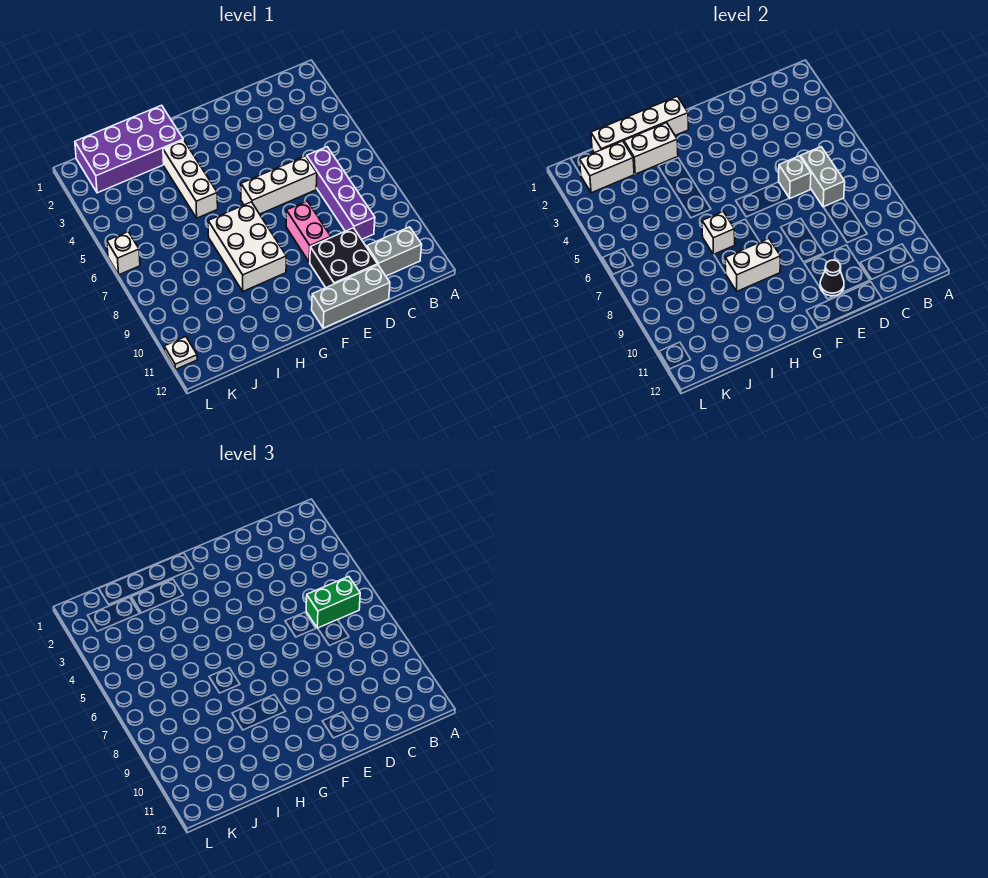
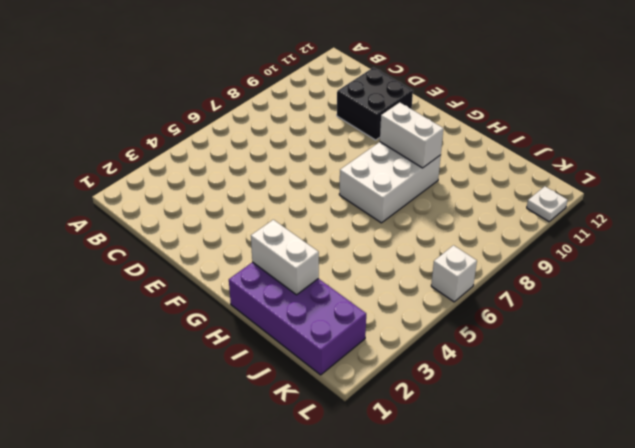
none -> grey brick B11:C11 level 1
none -> purple brick C6:C9 level 1
none -> white brick D6:F6 level 1

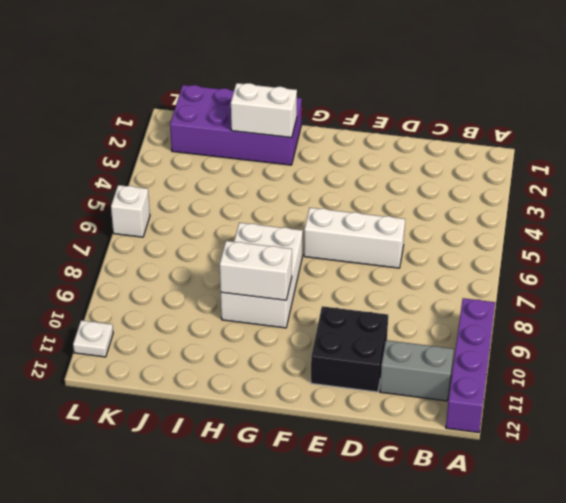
purple brick A9:A12 level 1 -> purple brick C6:C9 level 1
none -> grey brick D12:F12 level 1
none -> pink brick E8:E9 level 1
none -> white brick H3:H5 level 1

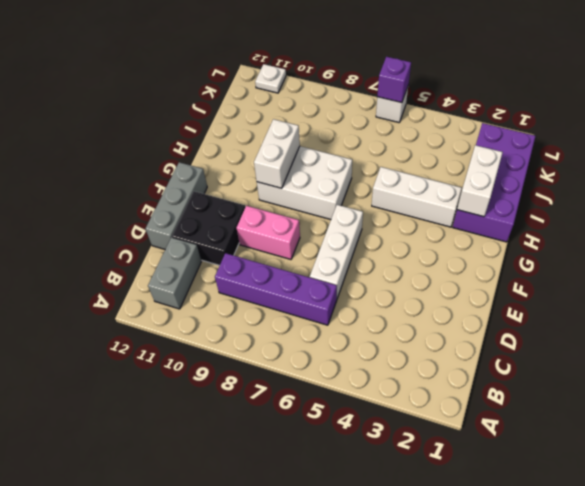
purple brick L6 level 2 -> none
none -> grey brick C6:C7 level 2
none -> grey brick D6 level 2
none -> black cone E11 level 2

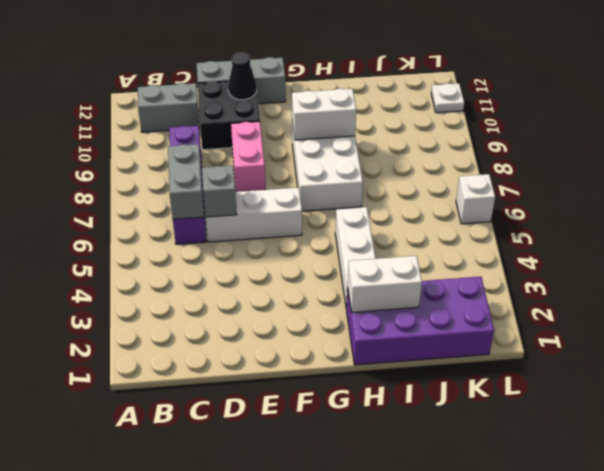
none -> white brick G1:J1 level 2
none -> white brick H7 level 2
none -> white brick J2:K2 level 2

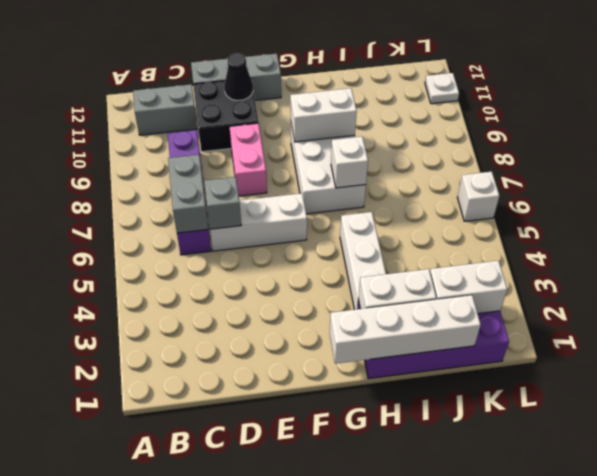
none -> green brick B6:C6 level 3

